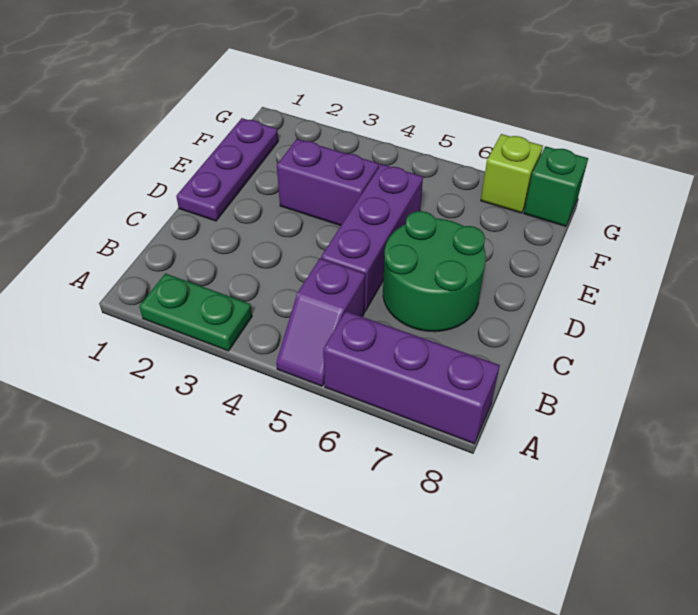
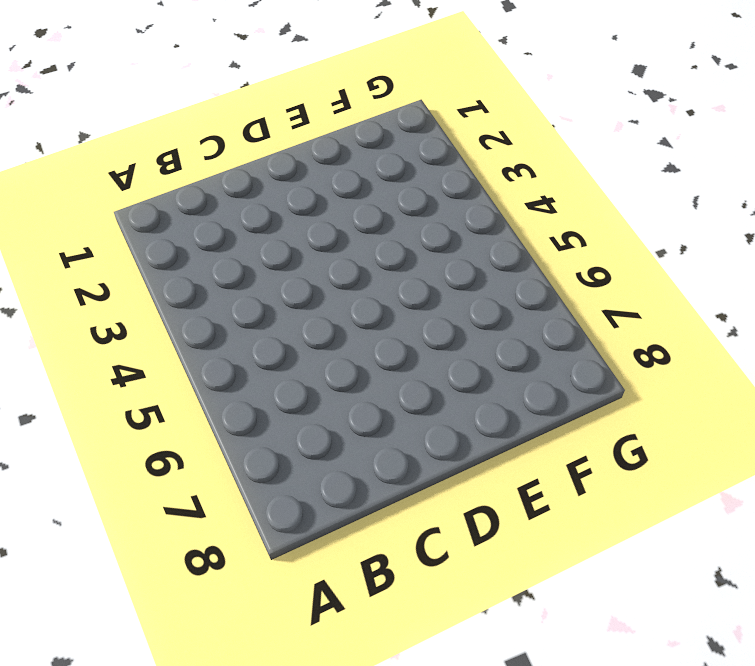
none -> green plate A2:A3 level 1
none -> purple slope A5:B5 level 1 top B

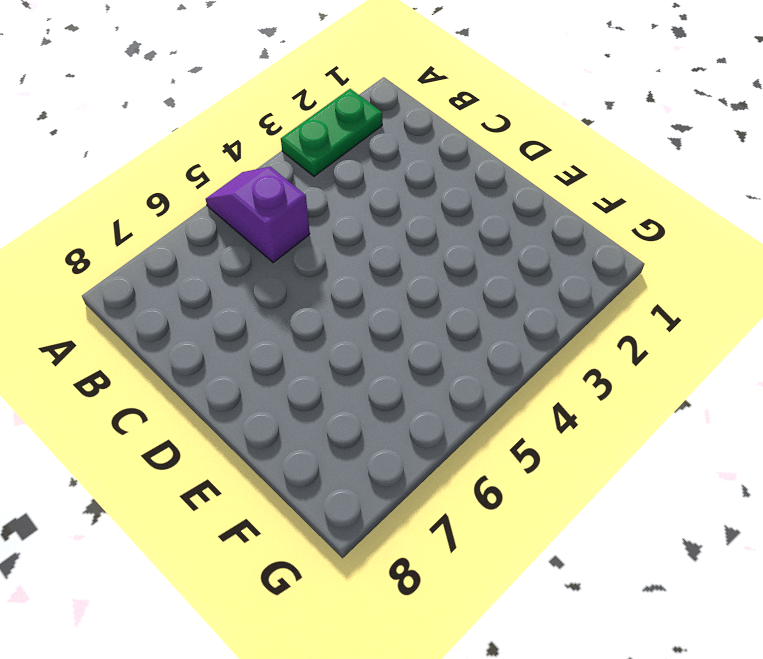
none -> purple brick A6:A8 level 1
none -> purple brick C5:E5 level 1

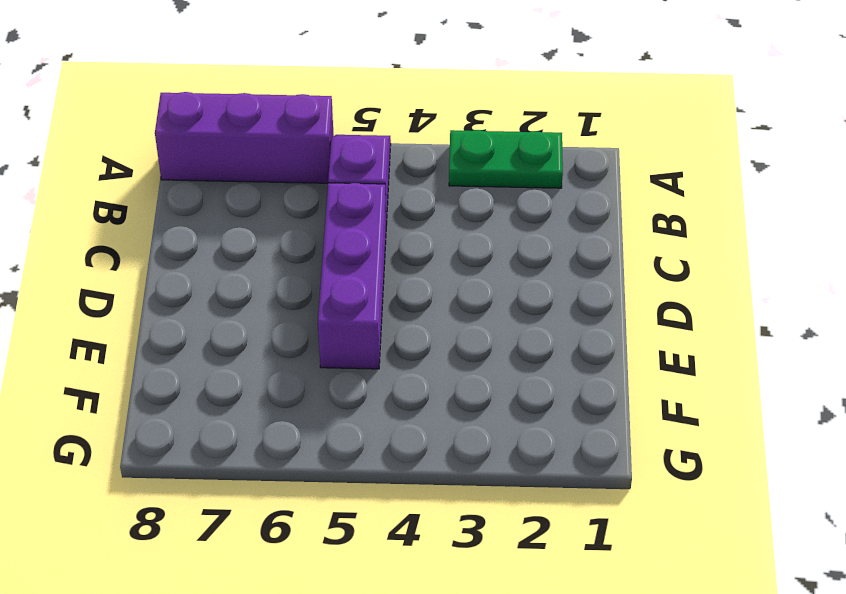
none -> green round brick C6:D7 level 1
none -> purple plate D1:F1 level 1

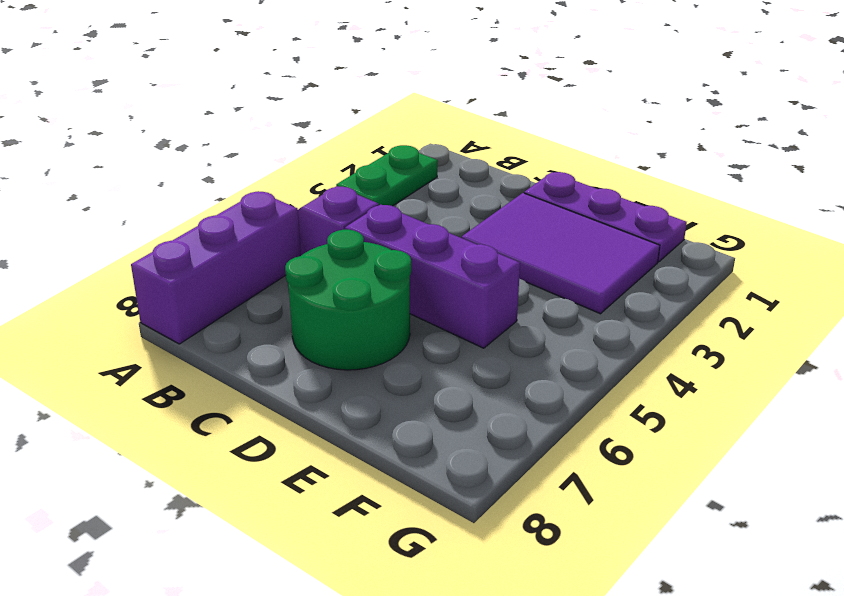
purple tile D2:F3 level 1 -> purple brick E3:E4 level 1
none -> lime brick G7 level 1
none -> green brick G8 level 1

